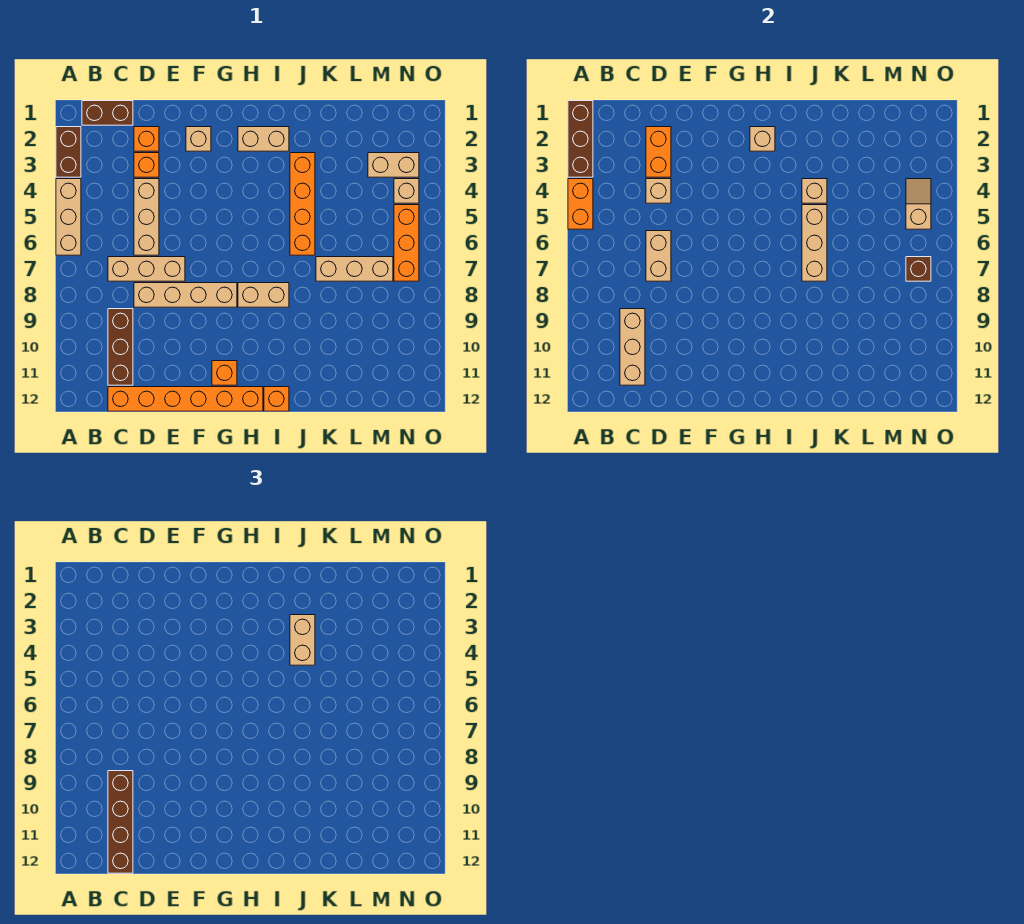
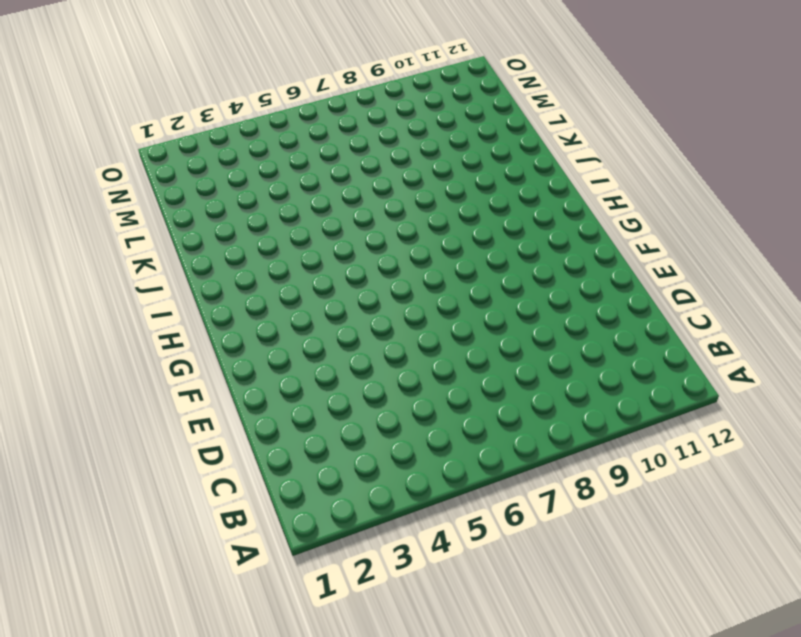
none -> brown brick A2:A3 level 1
none -> tan brick A4:A6 level 1
none -> brown brick B1:C1 level 1
none -> tan brick C7:E7 level 1

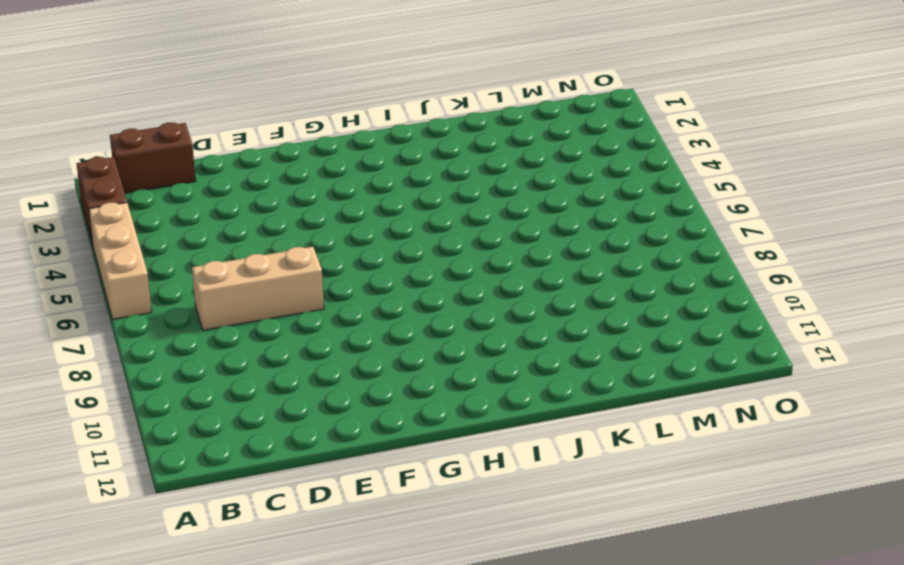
none -> brown brick C9:C11 level 1
none -> orange brick C12:H12 level 1
none -> orange brick D2 level 1
none -> orange brick D3 level 1

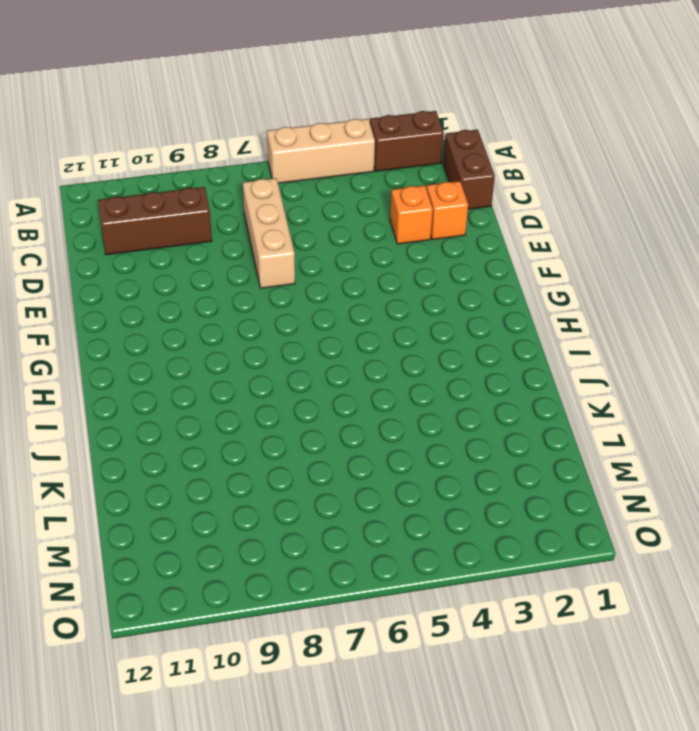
none -> orange brick C12:H12 level 1
none -> tan brick D4:D6 level 1
none -> tan brick D8:G8 level 1
none -> tan brick F2 level 1

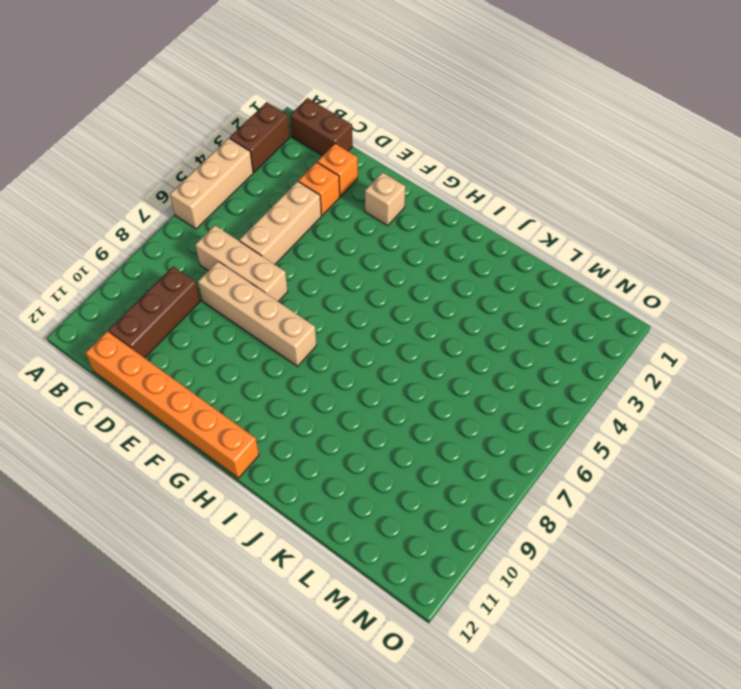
none -> orange brick G11 level 1
none -> tan brick H2:I2 level 1
none -> tan brick H8:I8 level 1
none -> orange brick I12 level 1

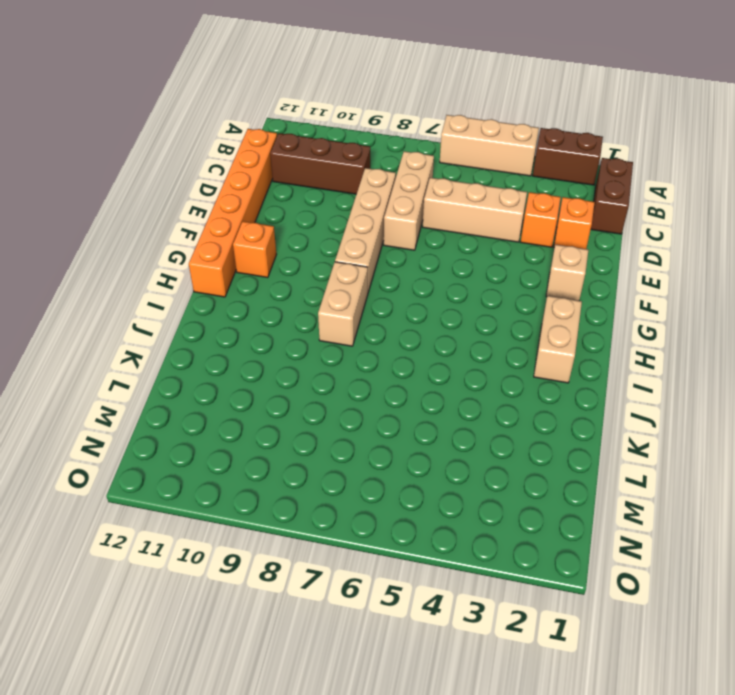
none -> orange brick I12 level 1
none -> orange brick J3:J6 level 1
none -> tan brick K7:M7 level 1
none -> tan brick M3:N3 level 1

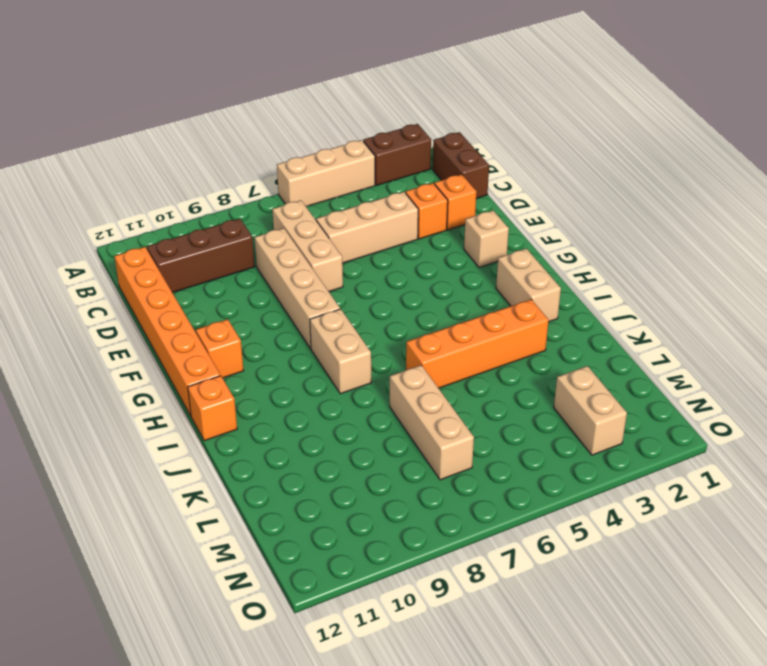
none -> tan brick N4 level 1
none -> orange brick N5:N7 level 1
none -> brown brick A1:A3 level 2
none -> orange brick A4:A5 level 2

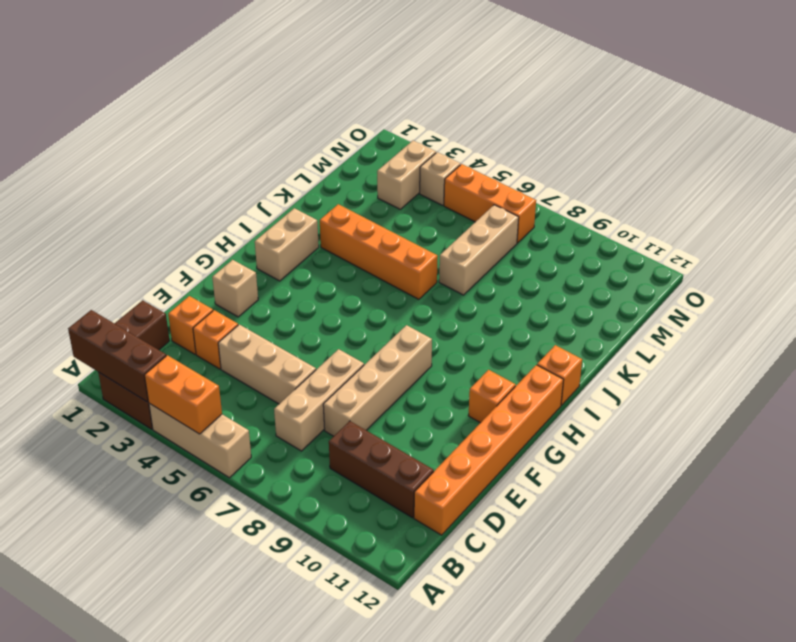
none -> tan brick H8:I8 level 1
none -> tan brick C9:C11 level 2
none -> orange brick D2:D3 level 2
none -> tan brick D4 level 2

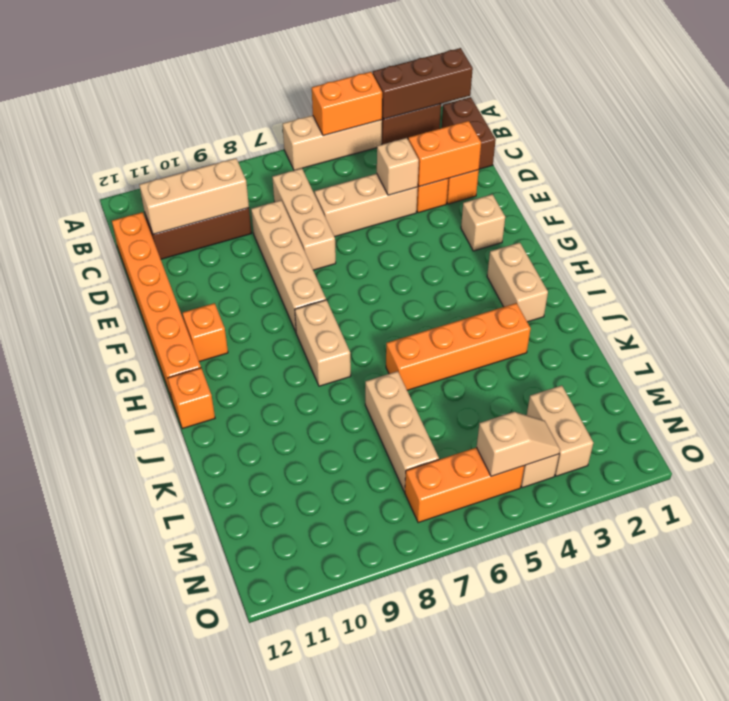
none -> tan brick D6:D7 level 2
none -> tan brick H2 level 2
none -> tan brick J4 level 2
none -> tan brick J5:J7 level 2

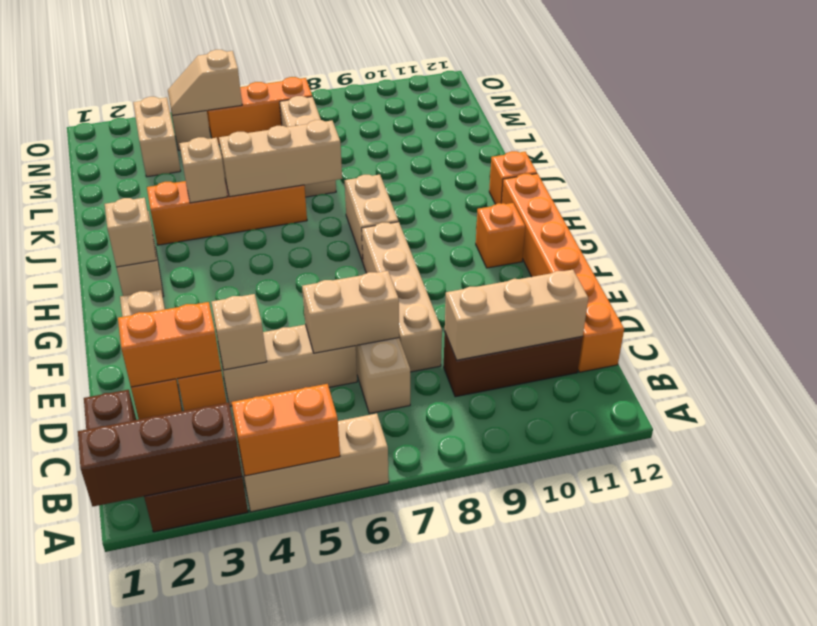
none -> brown brick N7 level 2
none -> brown brick C9:C12 level 3
none -> tan brick J3:J4 level 3

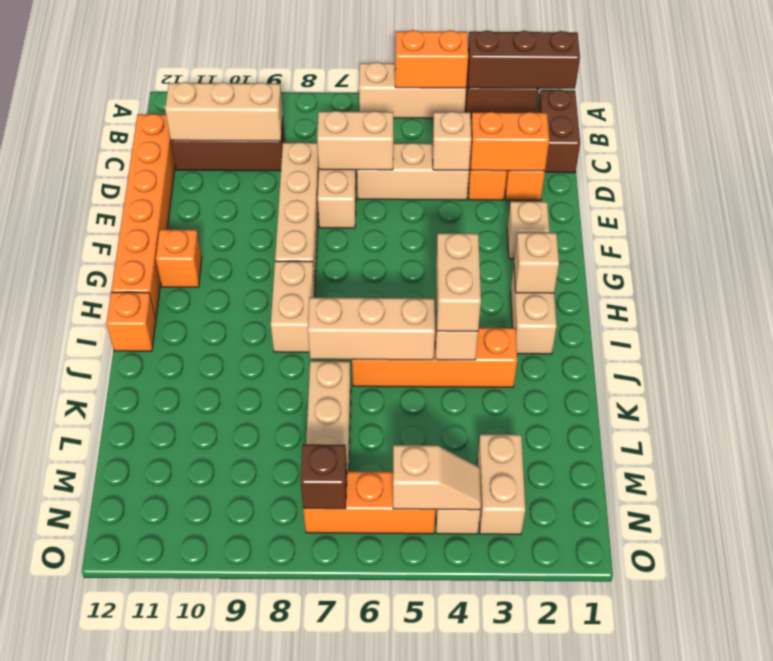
tan brick I4:J4 level 3 -> tan brick J3:J4 level 3
none -> brown brick C9:C12 level 3

